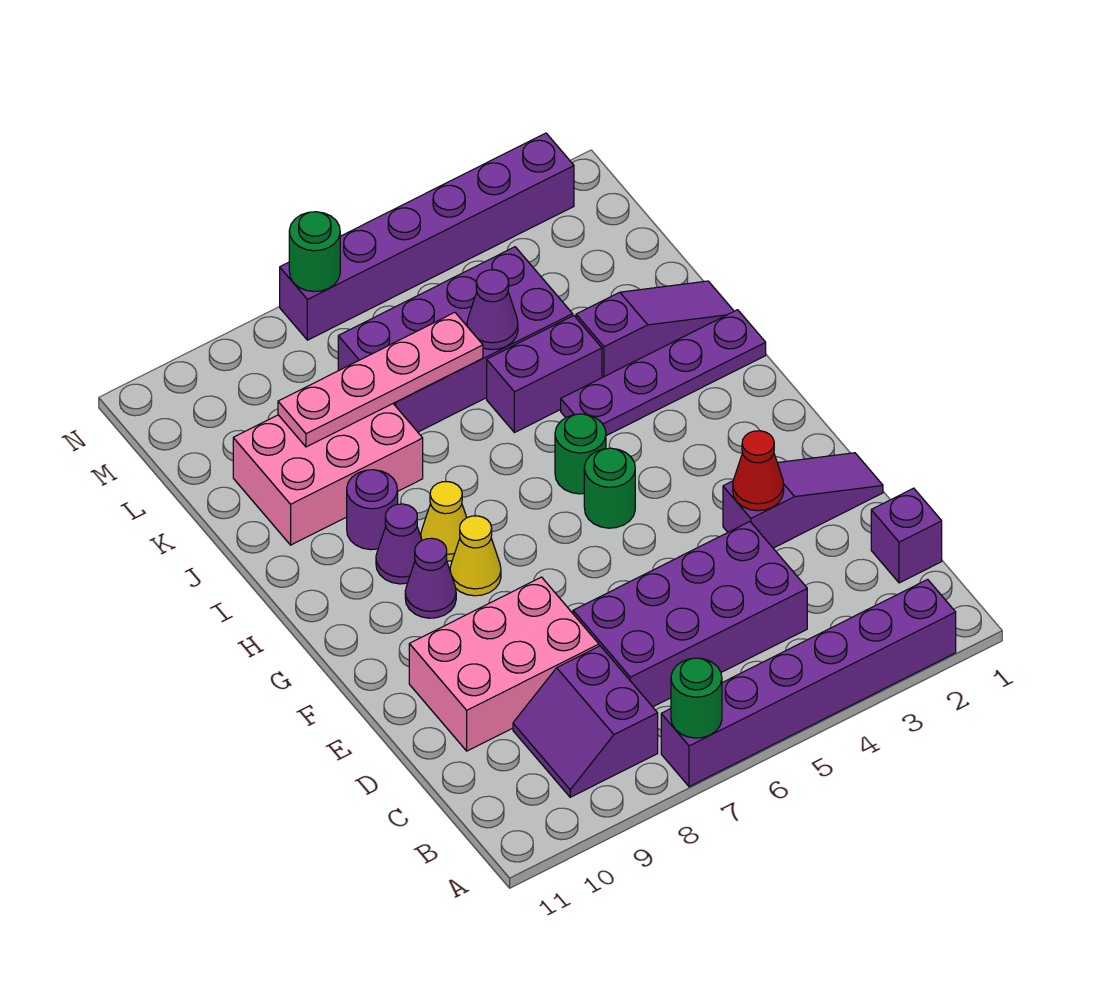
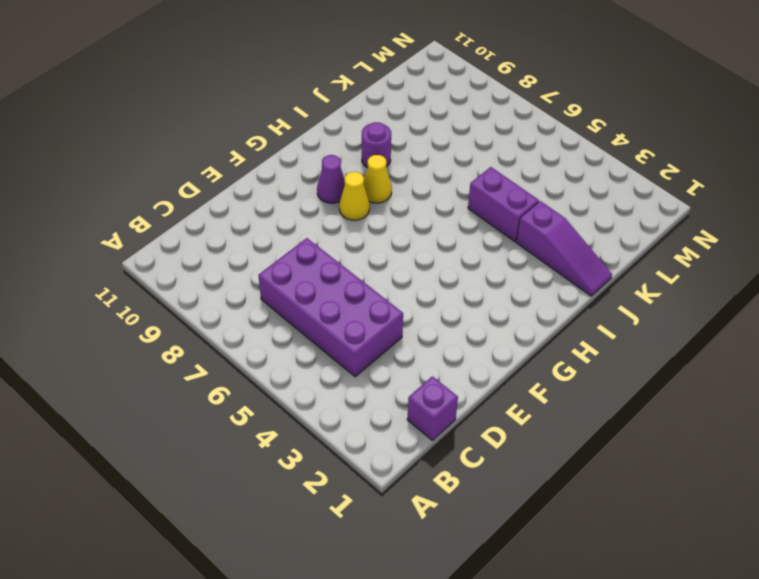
none -> purple brick A2:A7 level 1
none -> purple slope B8:C9 level 1 top 8
none -> pink brick D8:E10 level 1

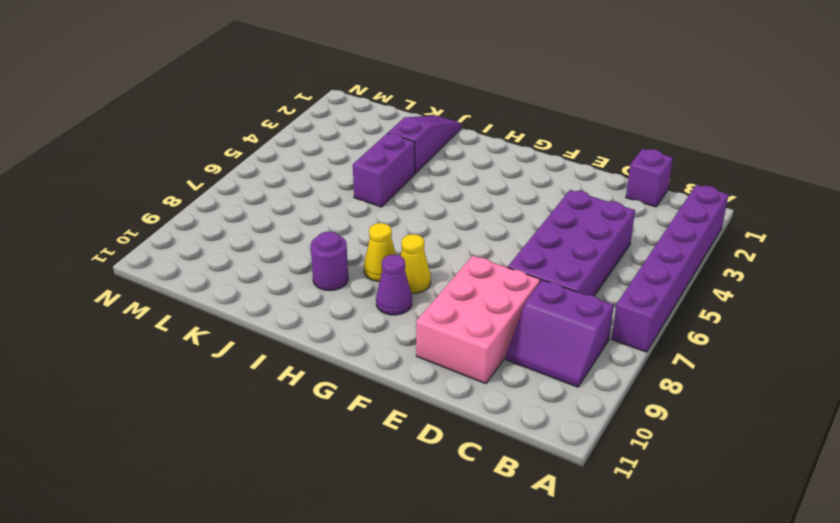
none -> purple slope E1:E3 level 1 top 3
none -> green round brick G5 level 1
none -> green round brick H5 level 1

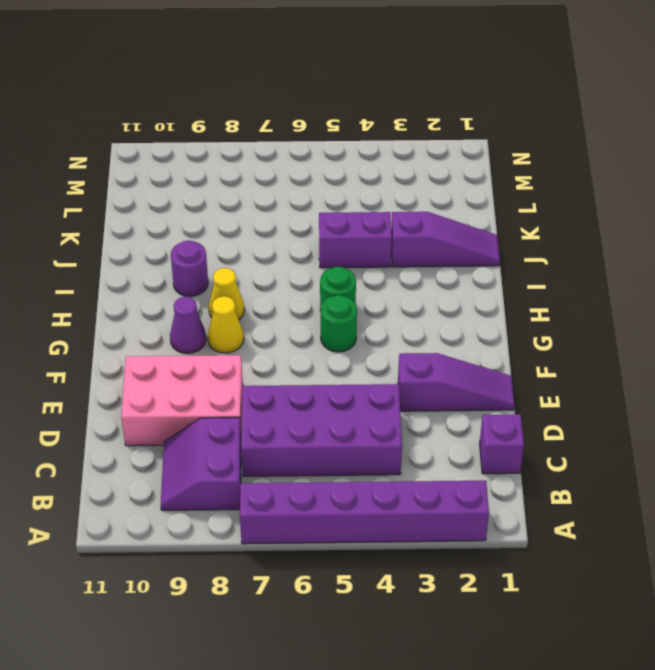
none -> purple cone H9 level 1
none -> purple plate I1:I4 level 1
none -> pink brick J8:K10 level 1

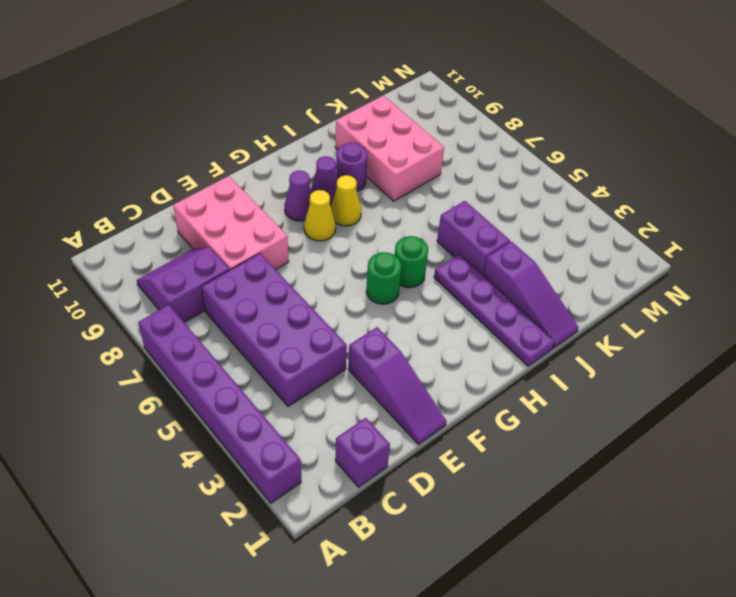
none -> purple brick K4:L7 level 1
none -> purple brick N2:N7 level 1
none -> green round brick A7 level 2

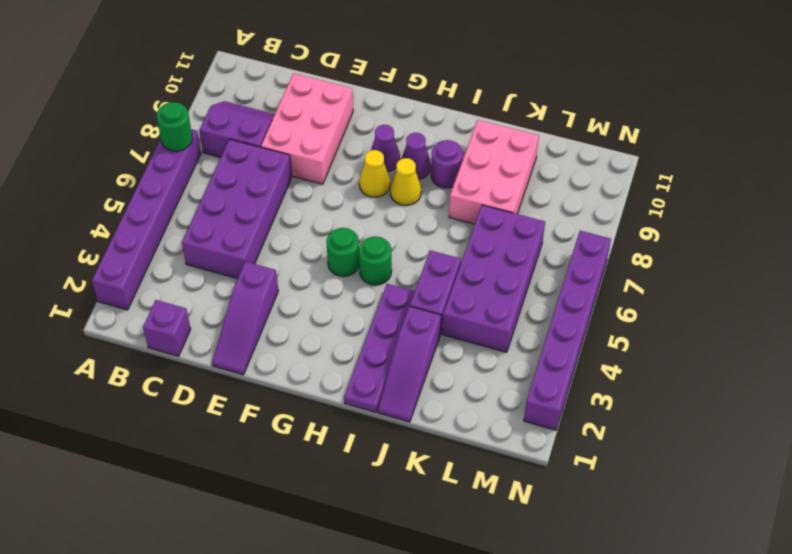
none -> red cone E3 level 2
none -> purple cone K5 level 2
none -> pink plate K6:K9 level 2

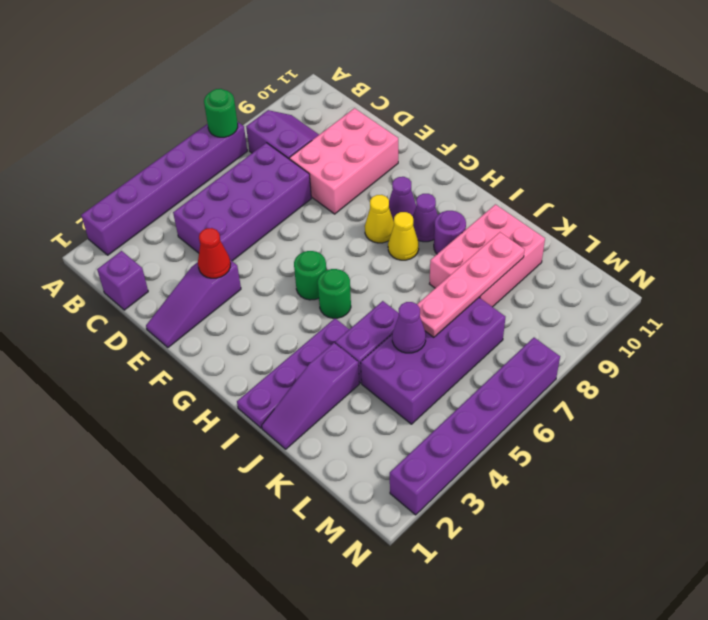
none -> green round brick N7 level 2

